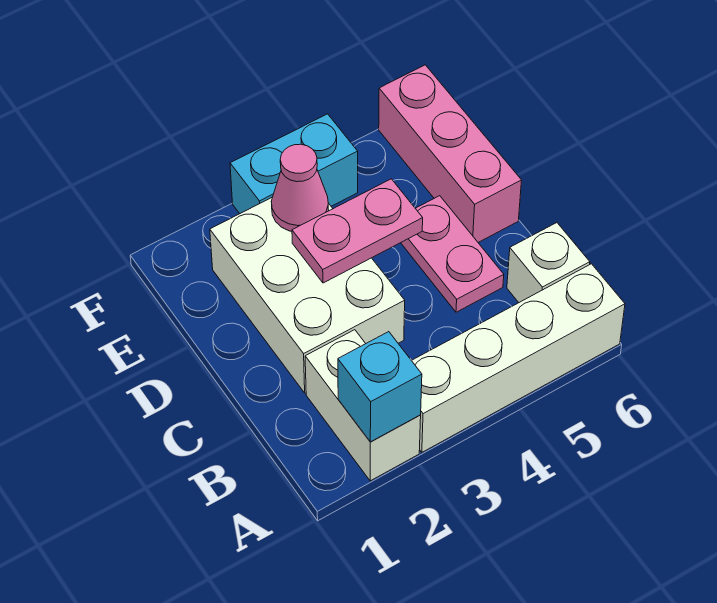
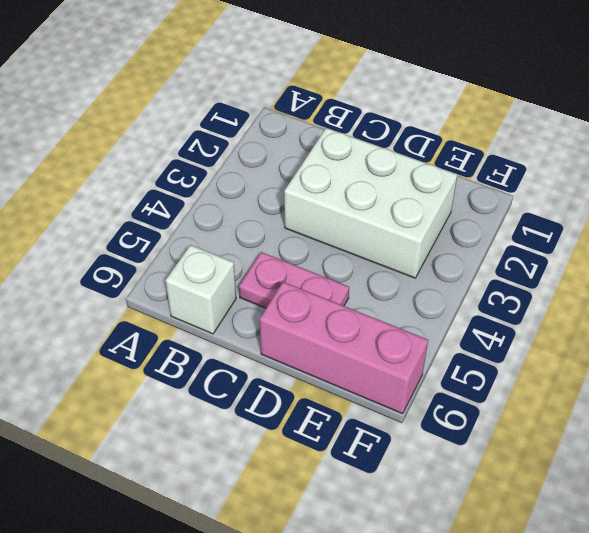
none -> white brick A2:B2 level 1
none -> white brick A3:A6 level 1

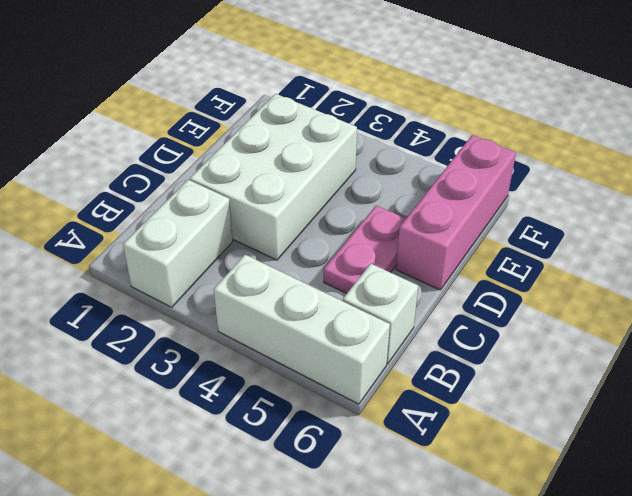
white brick A4:A6 level 1 -> white brick A3:A6 level 1
none -> cyan brick F3:F4 level 1
none -> cyan brick A2 level 2

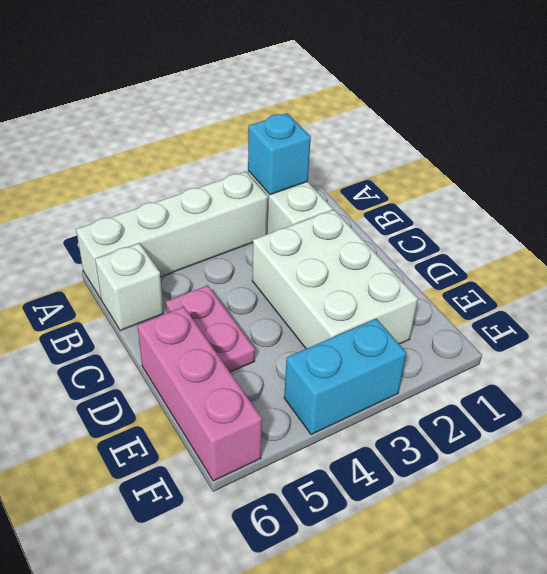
none -> pink plate D3:D4 level 2
none -> pink cone E3 level 2

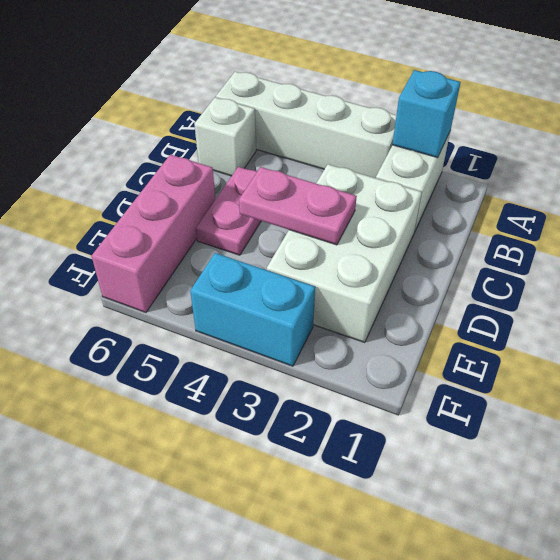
none -> pink cone E3 level 2

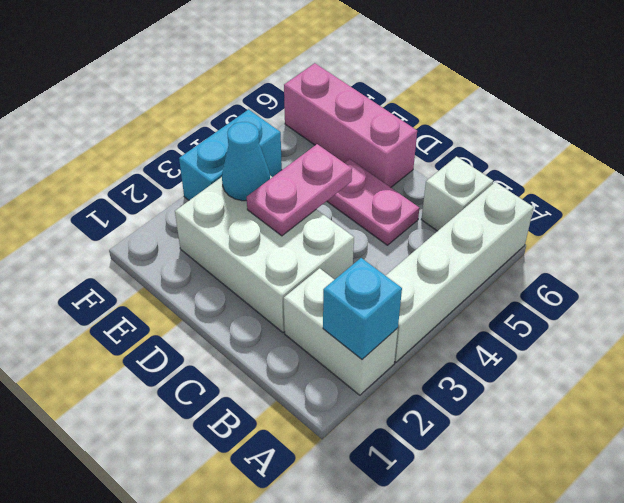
cyan cone E3 level 2 -> pink cone E3 level 2

